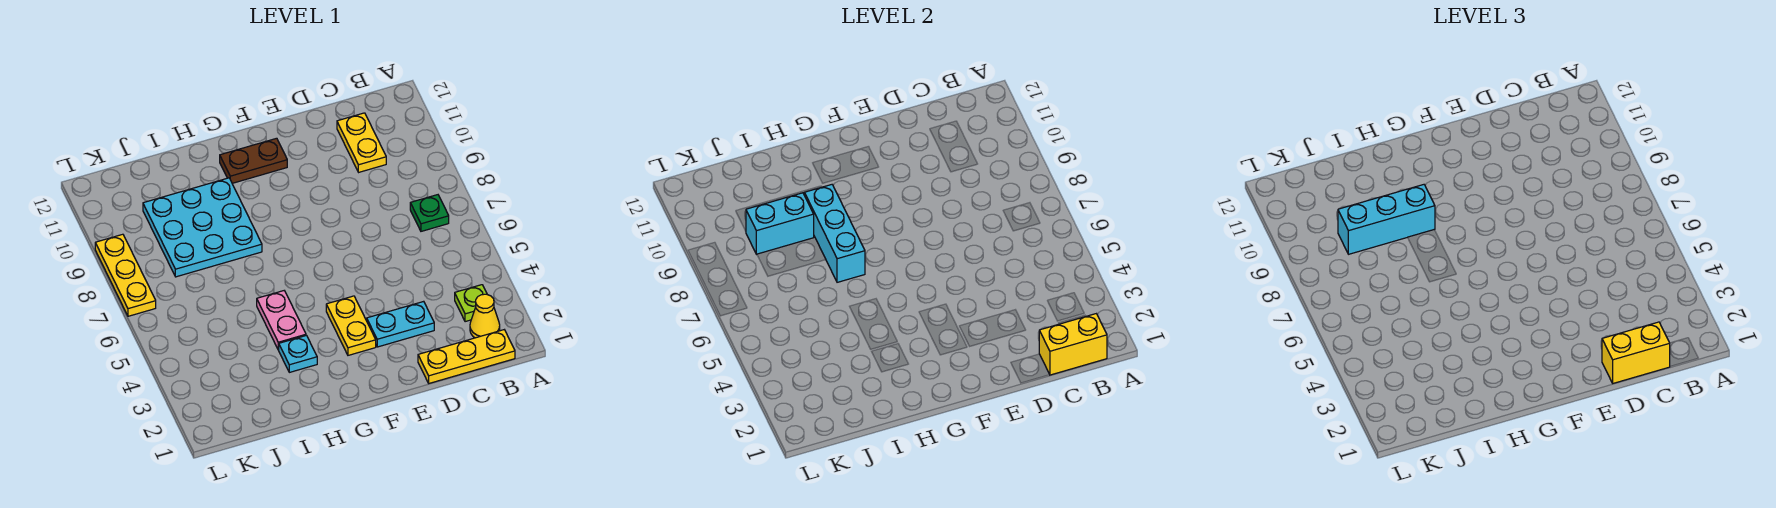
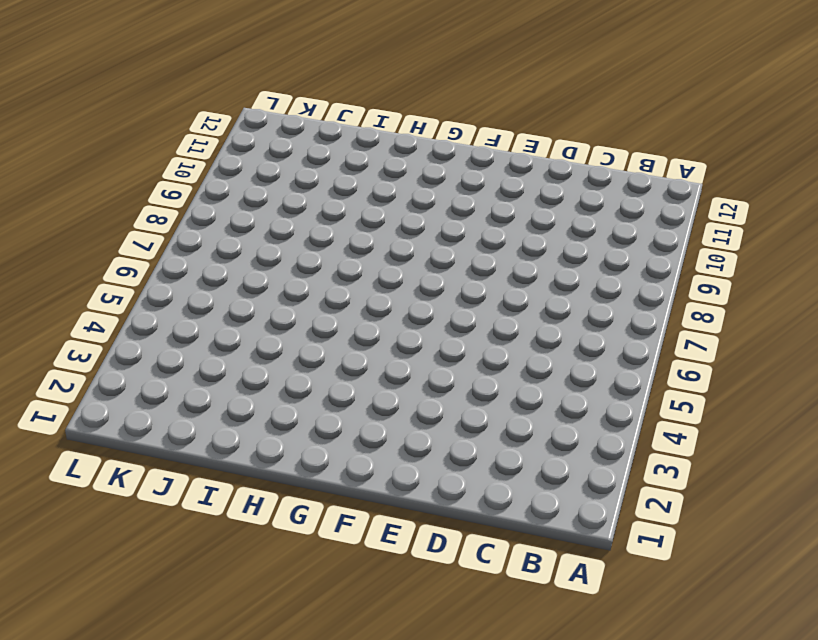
none -> yellow plate B1:D1 level 1
none -> yellow cone B2 level 1
none -> lime plate B3 level 1

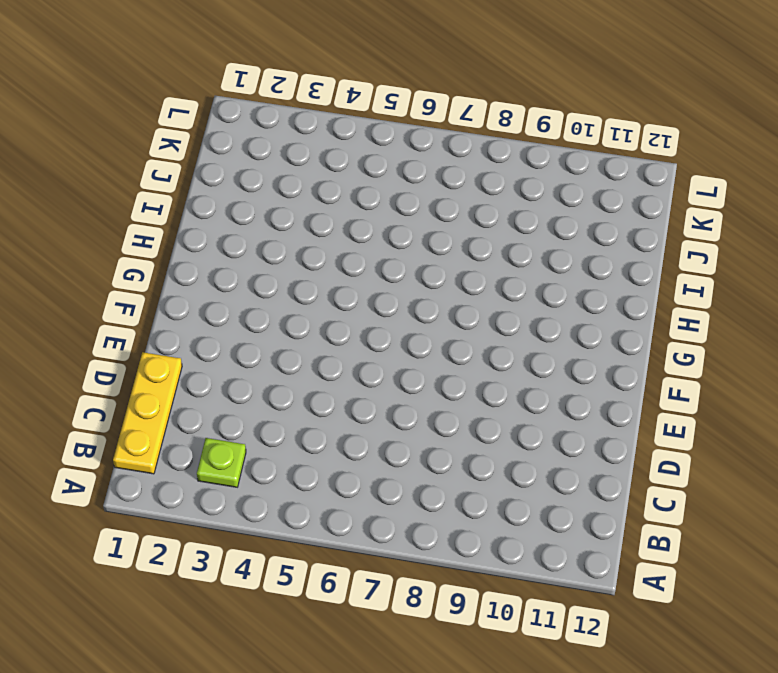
none -> yellow cone B2 level 1
none -> green plate B7 level 1
none -> yellow plate C10:C11 level 1

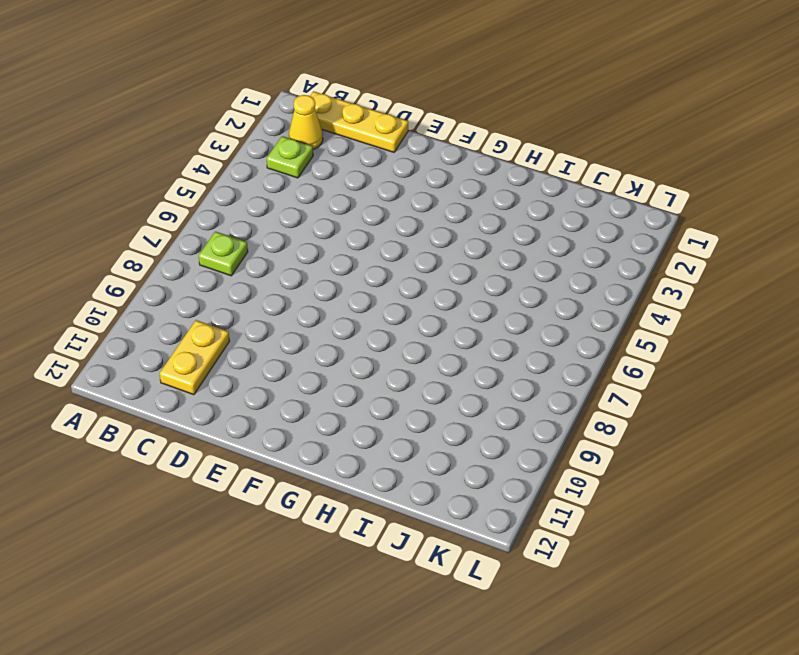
lime plate B7 level 1 -> green plate B7 level 1
none -> cyan plate D3:E3 level 1
none -> yellow plate F3:F4 level 1
none -> brown plate F11:G11 level 1

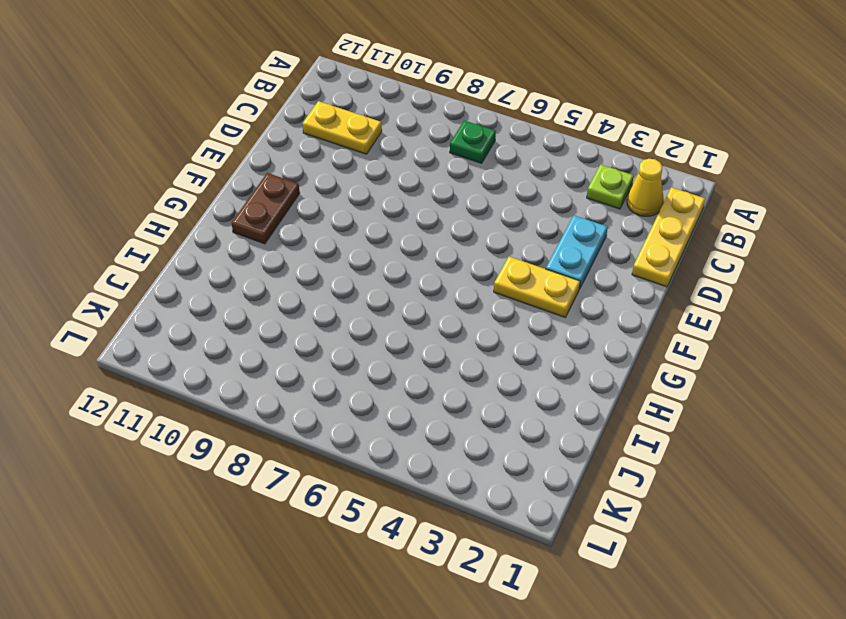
none -> cyan plate H3 level 1
none -> pink plate H4:H5 level 1
none -> cyan plate H8:J10 level 1

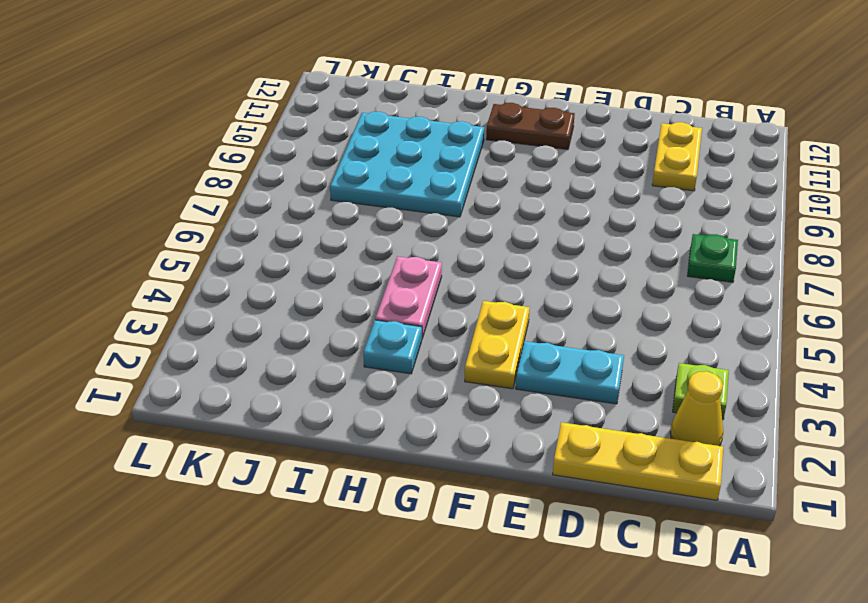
none -> yellow plate L7:L9 level 1
none -> yellow brick B1:C1 level 2
none -> cyan brick H7:H9 level 2

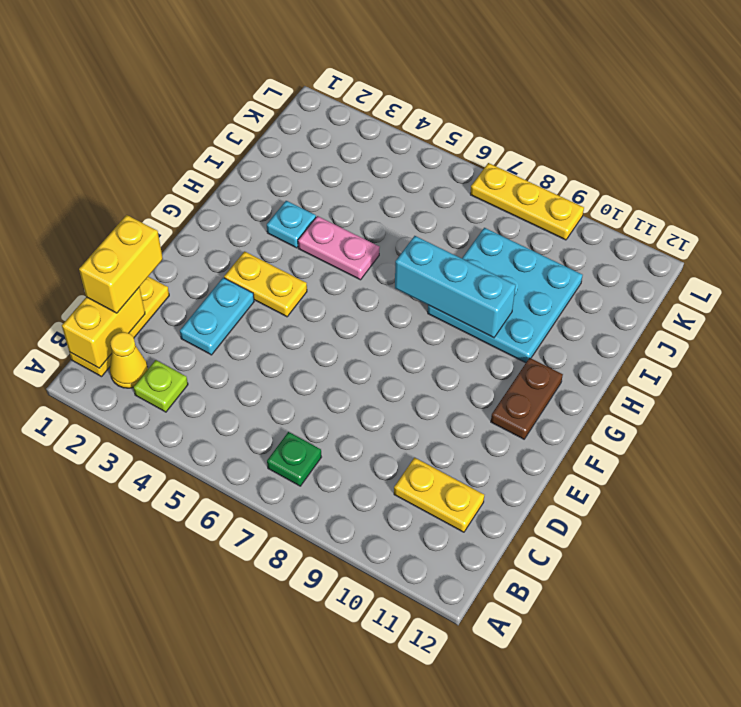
none -> cyan brick I9:J9 level 2
none -> cyan brick H9:J9 level 3

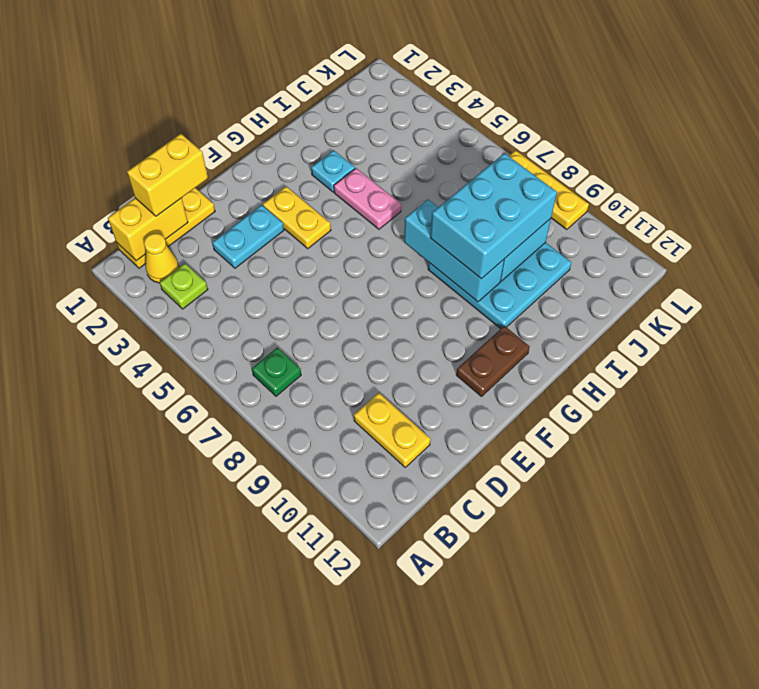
cyan brick H8:J9 level 3 -> cyan brick H9:J9 level 3

